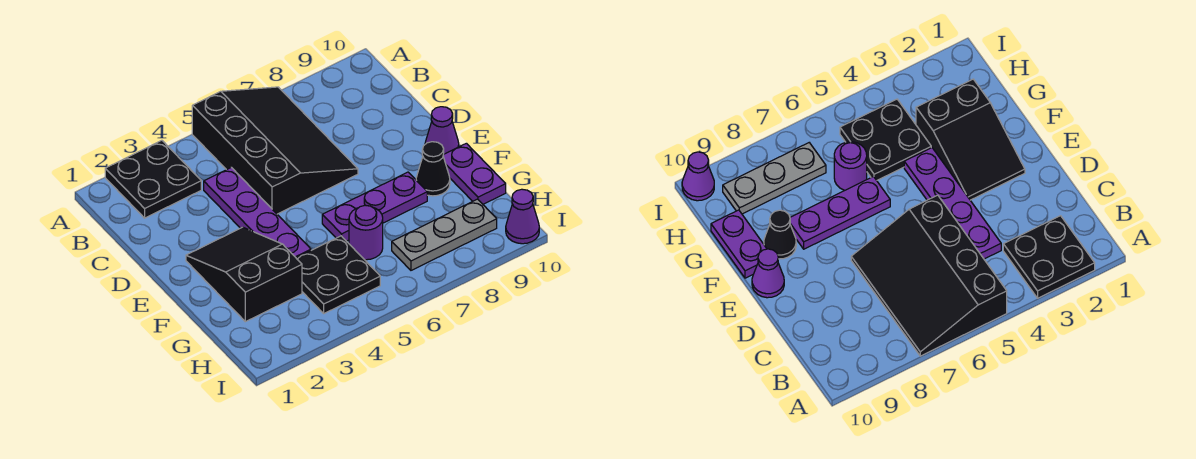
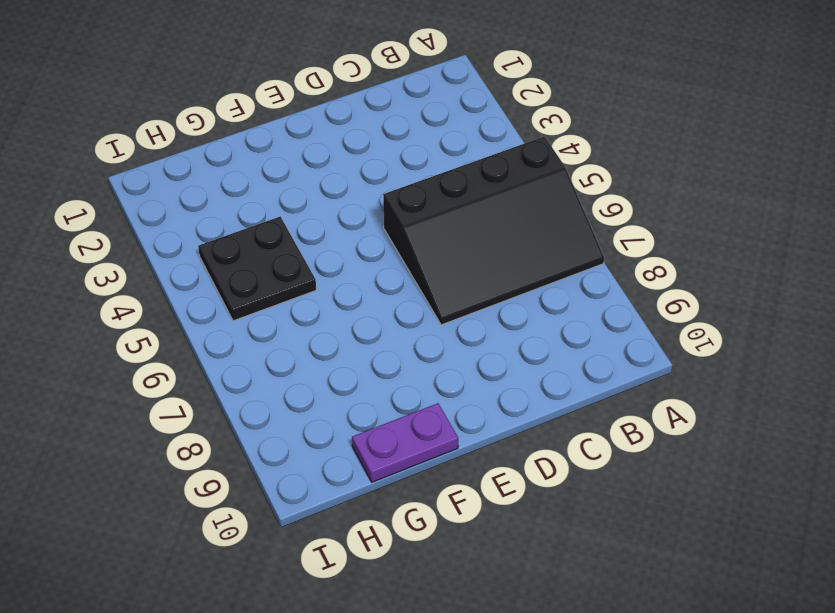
none -> black plate A2:B3 level 1
none -> purple plate C4:F4 level 1
none -> black slope E2:G3 level 1 top G

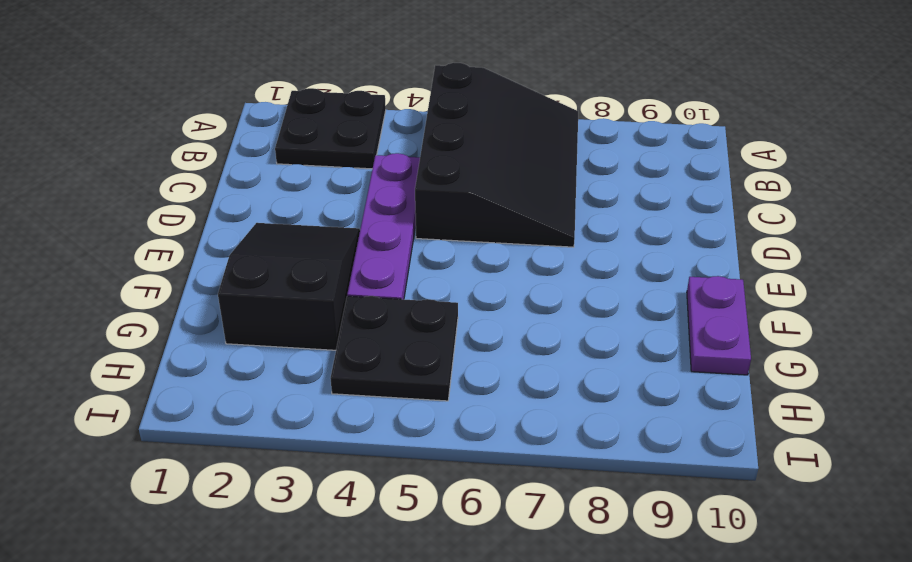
none -> purple cone E10 level 1
none -> purple plate F6:F8 level 1
none -> black cone F9 level 1

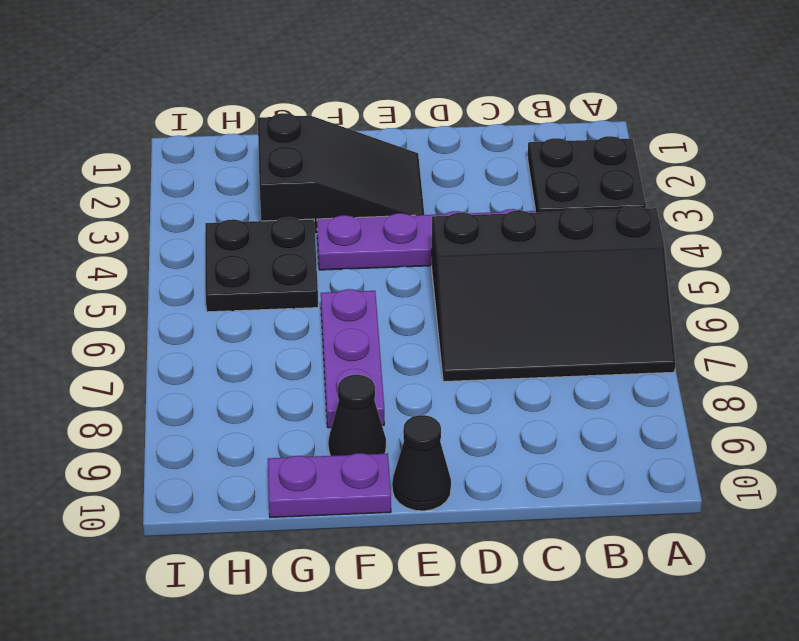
black cone E10 level 1 -> purple cone E10 level 1
none -> purple round brick G6 level 1
none -> grey plate H7:H9 level 1
none -> purple cone I10 level 1

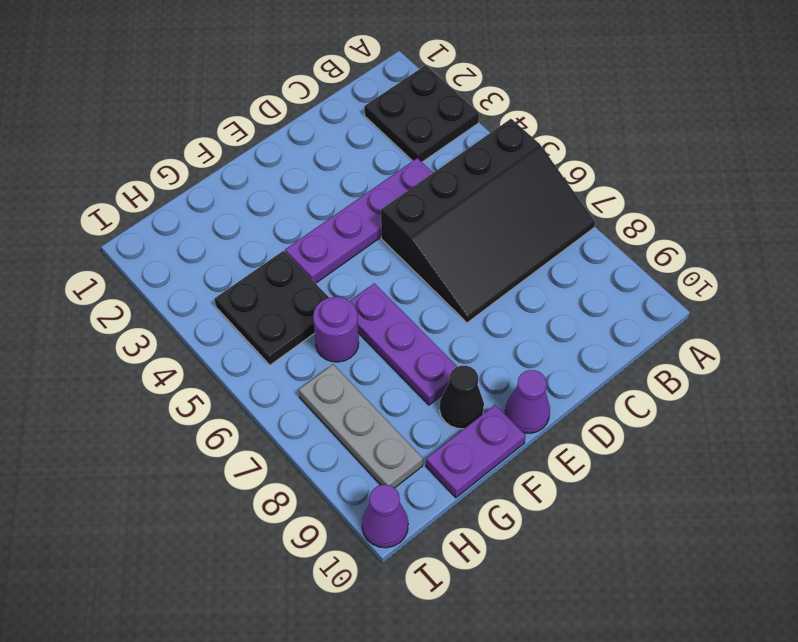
none -> black slope E2:G3 level 1 top G

